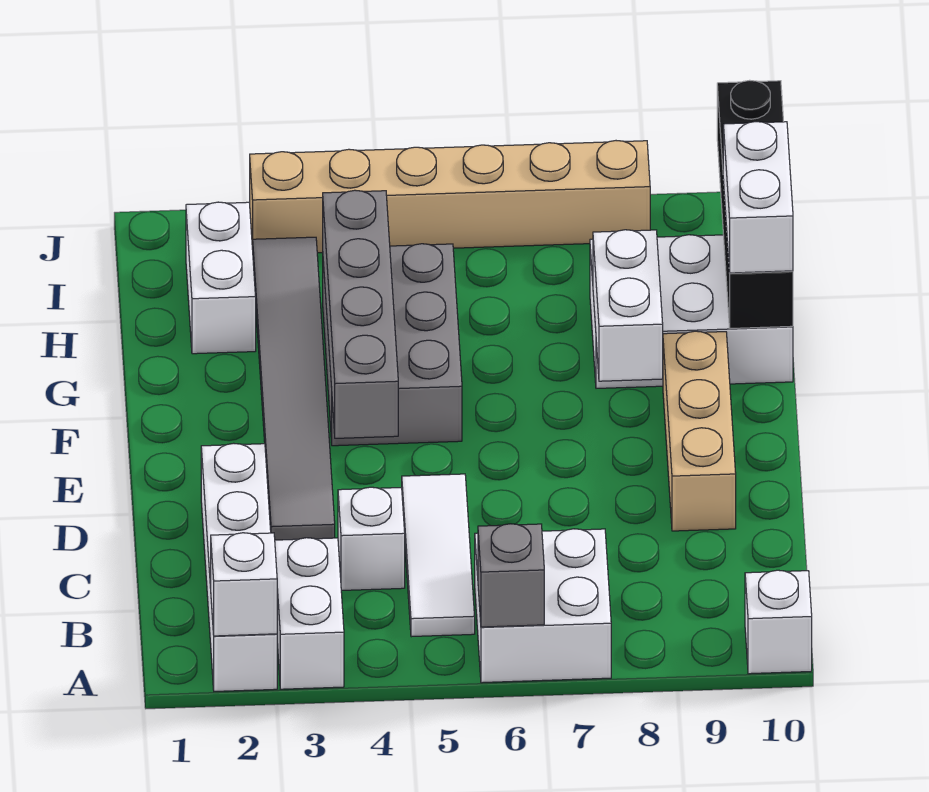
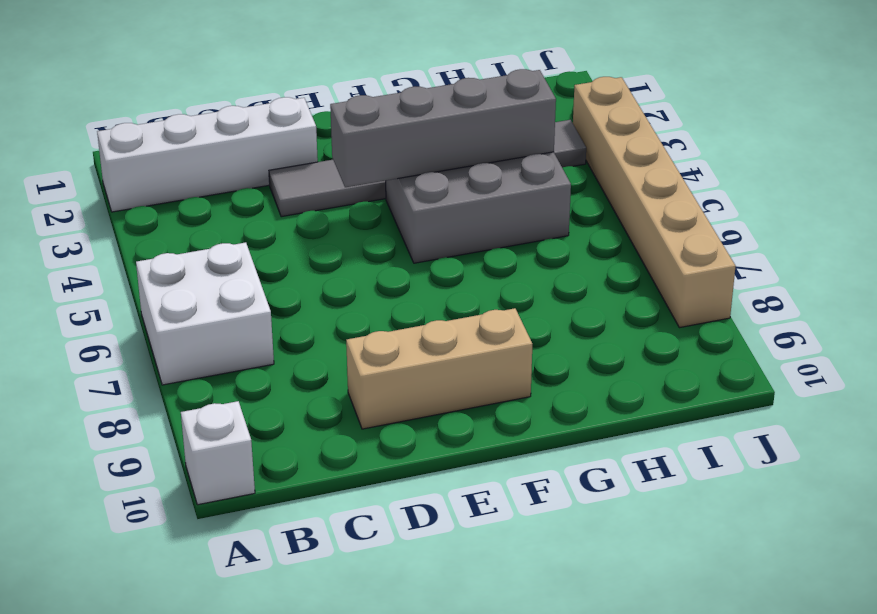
none -> white brick A3:B3 level 1
none -> white tile B5:D5 level 1
none -> white brick C4 level 1

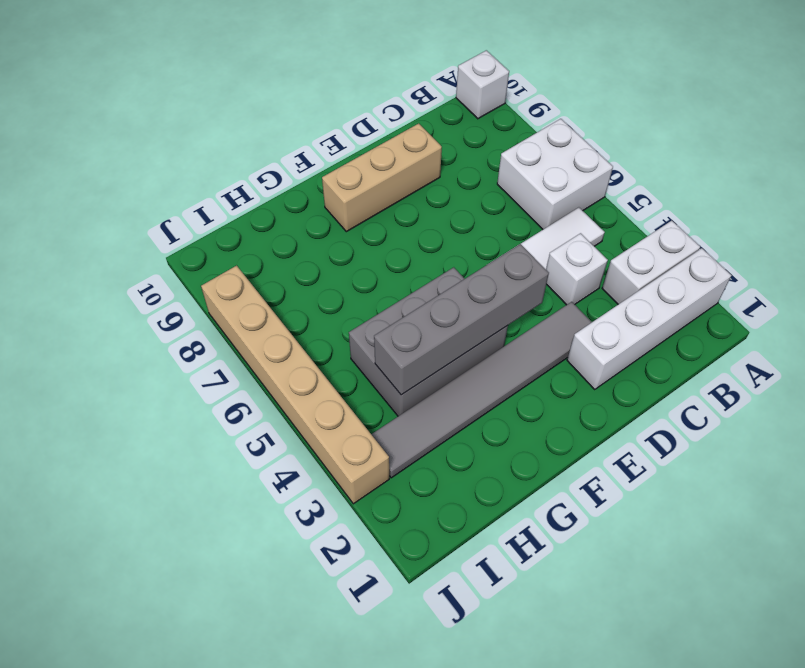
none -> white brick G8:H10 level 1
none -> white brick H2:I2 level 1
none -> white brick A2 level 2

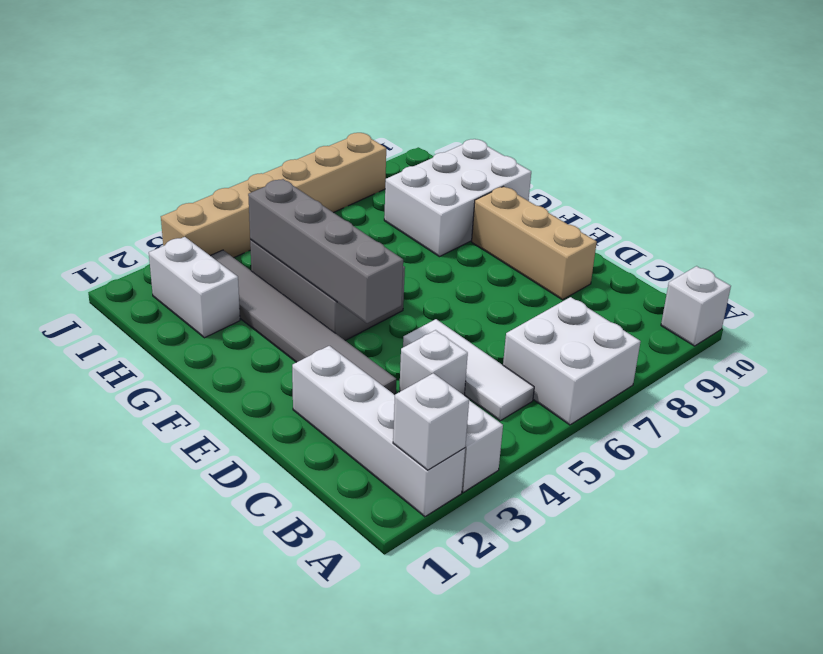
none -> grey brick A6 level 2
none -> white brick F8:G8 level 2
none -> black brick G10:J10 level 2

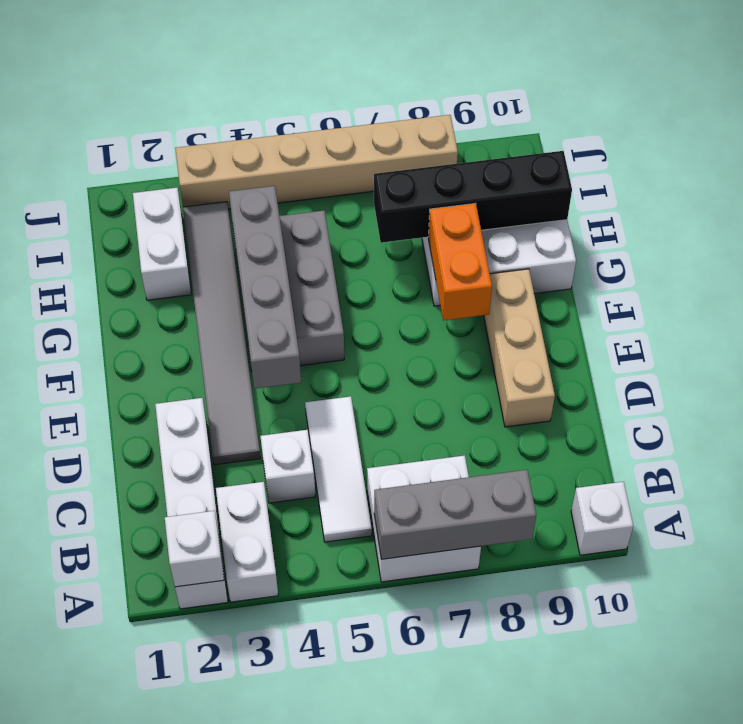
grey brick A6:A8 level 2 -> grey brick A6 level 2
orange brick F8:G8 level 2 -> white brick F8:G8 level 2
black brick H7:H10 level 2 -> black brick G10:J10 level 2
none -> white brick G10:H10 level 3

